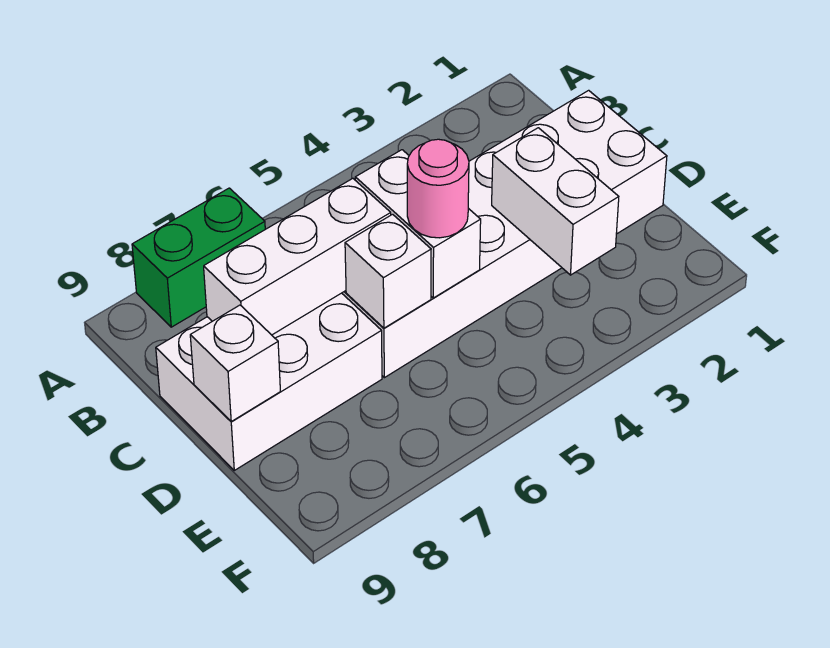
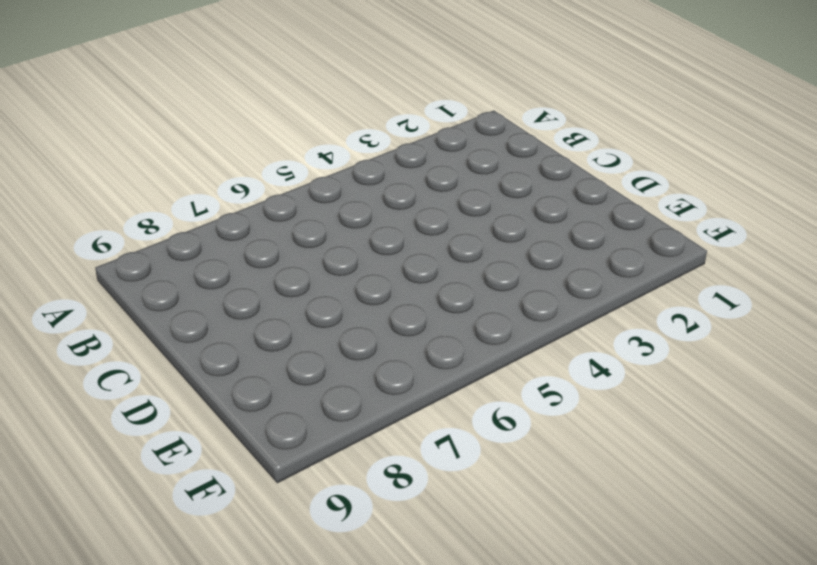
none -> green brick A7:A8 level 1
none -> white brick C1:D6 level 1

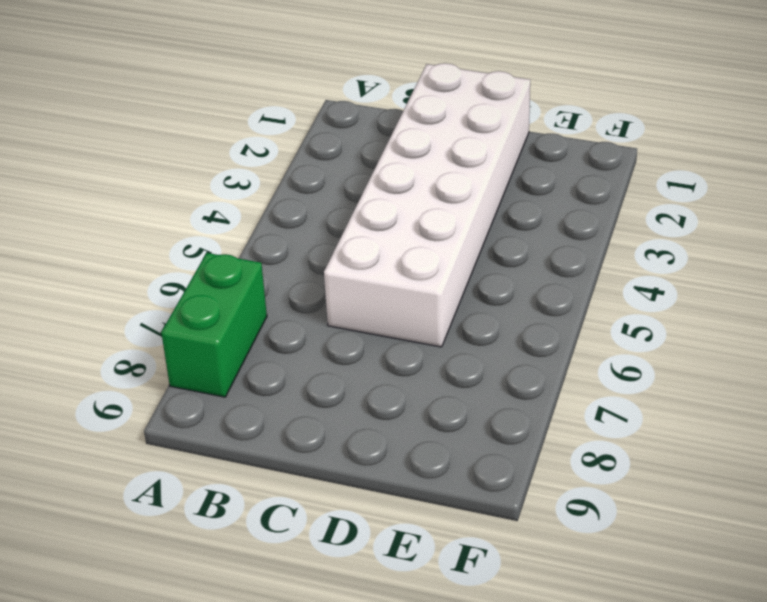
none -> white brick C7:D9 level 1
none -> white brick C5:D5 level 2

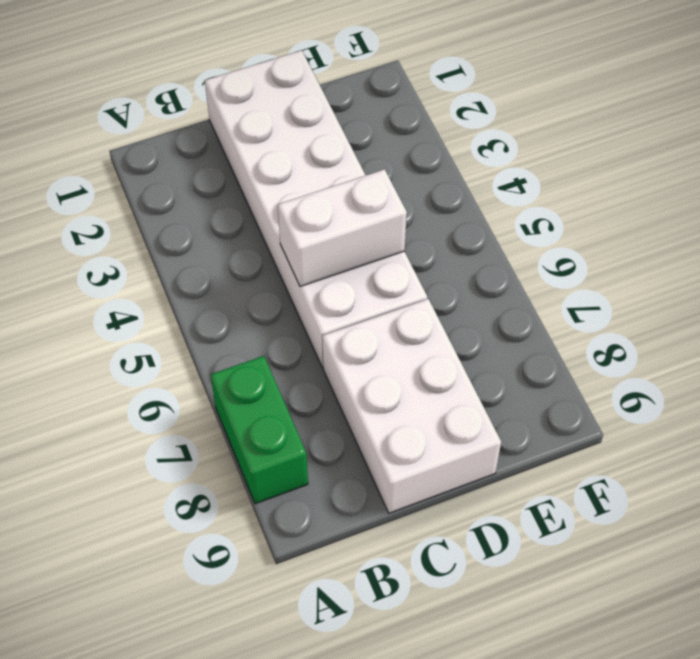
none -> white brick C6:C8 level 2
none -> white brick D3:E3 level 2

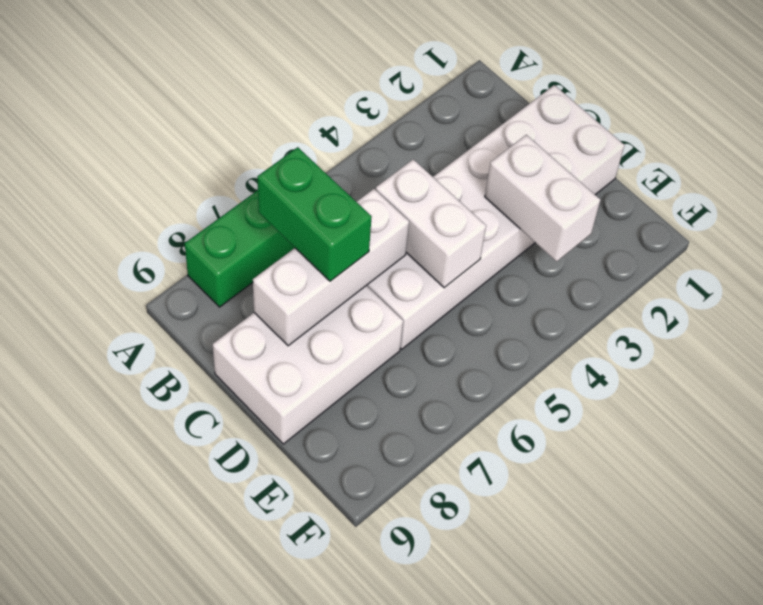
green brick B7:C7 level 3 -> none
none -> white brick D6 level 2
none -> white brick D9 level 2

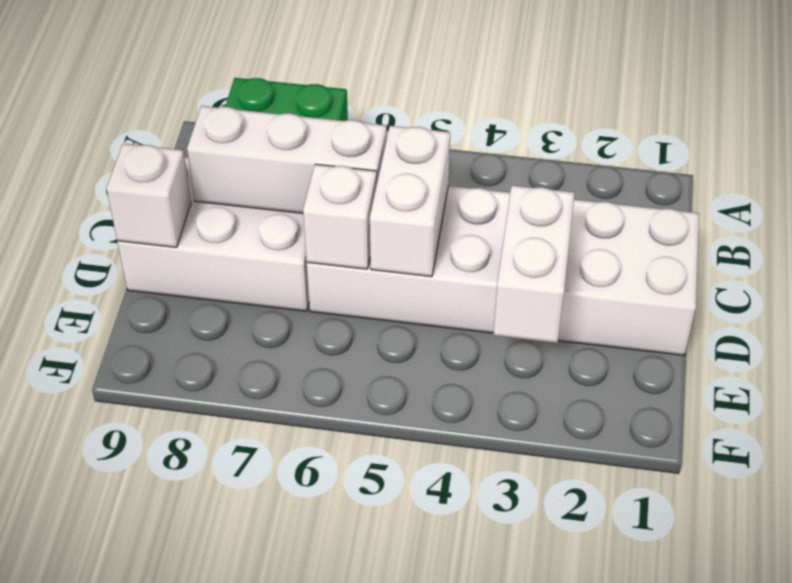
none -> pink round brick D5 level 3

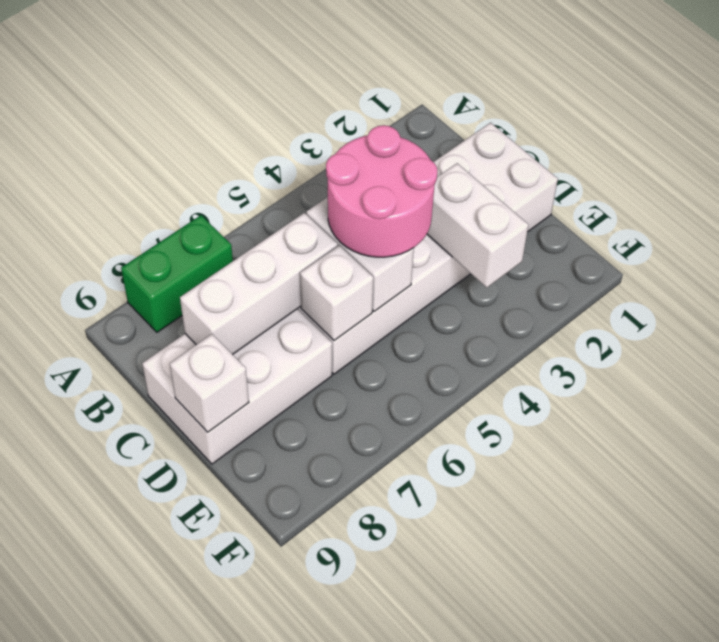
pink round brick C4:D5 level 3 -> pink round brick D5 level 3

